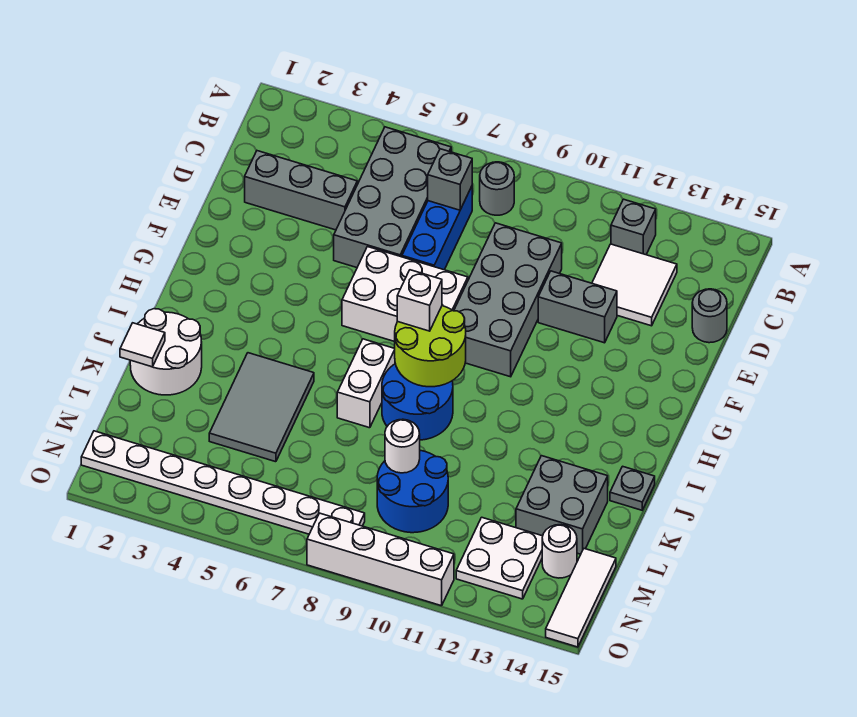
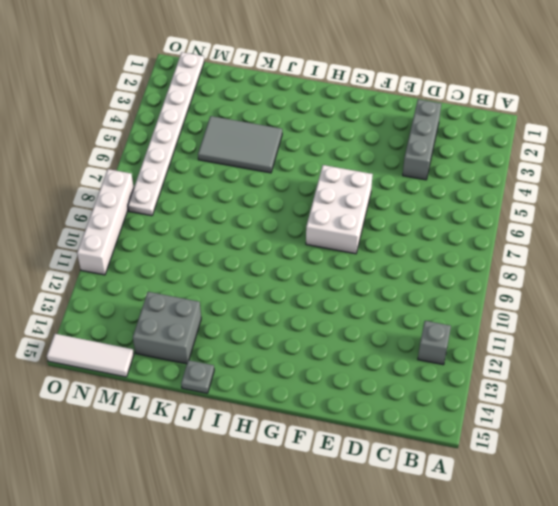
none -> grey brick B5:E6 level 1
none -> grey round brick B8 level 1
none -> blue brick C7:E7 level 1

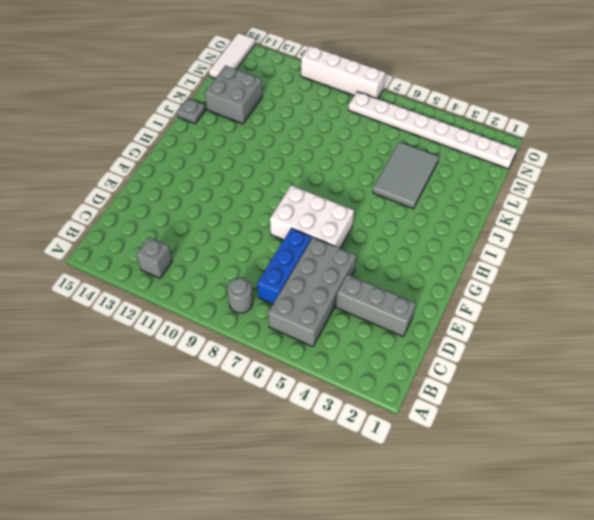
none -> white tile C12:D13 level 1
none -> grey brick D9:G10 level 1
none -> grey round brick D15 level 1

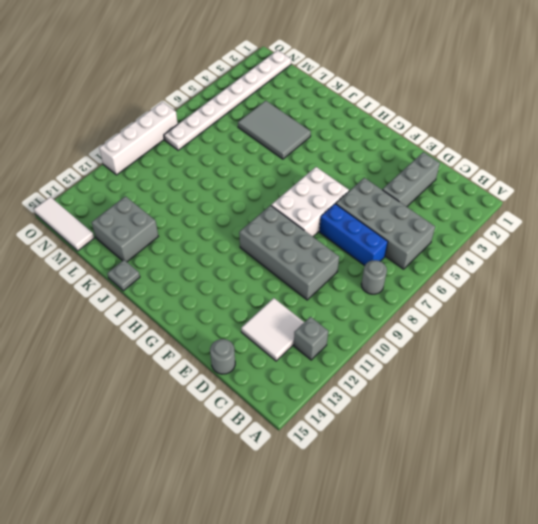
none -> grey brick E11:E12 level 1
none -> white brick I7:J7 level 1
none -> blue round brick I8:J9 level 1

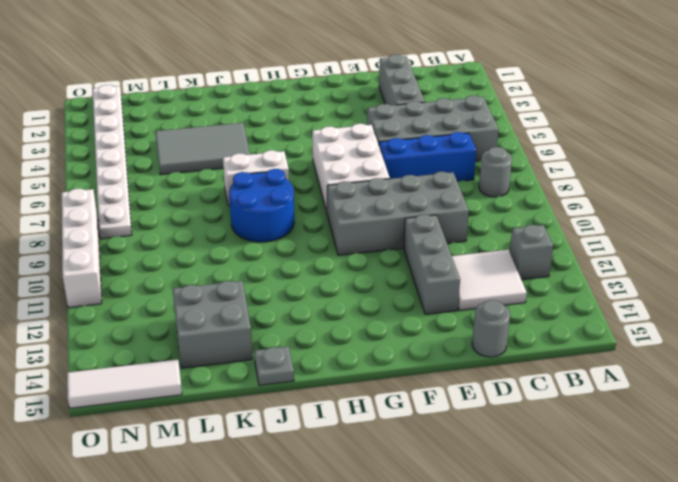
grey brick E11:E13 level 1 -> grey brick E11:E12 level 1
none -> white round brick J1:K2 level 1
none -> blue round brick L9:M10 level 1
none -> white plate M12:N13 level 1

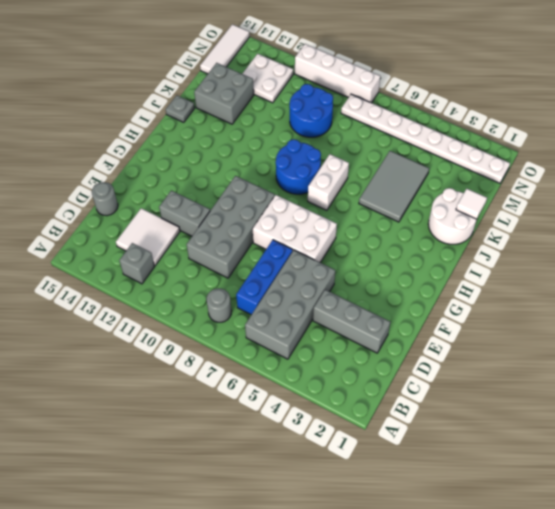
none -> white round brick M14 level 1
none -> grey brick C7 level 2
none -> lime round brick H8:I9 level 2

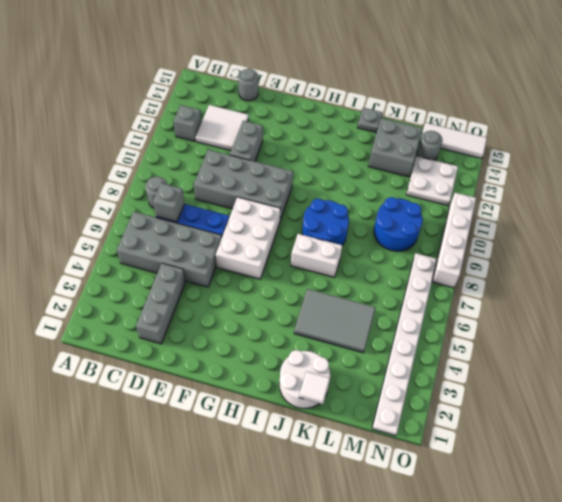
grey round brick M14 level 1 -> white round brick M14 level 1
none -> lime round brick H8:I9 level 2
none -> white round brick L9 level 2
none -> white brick H8 level 3

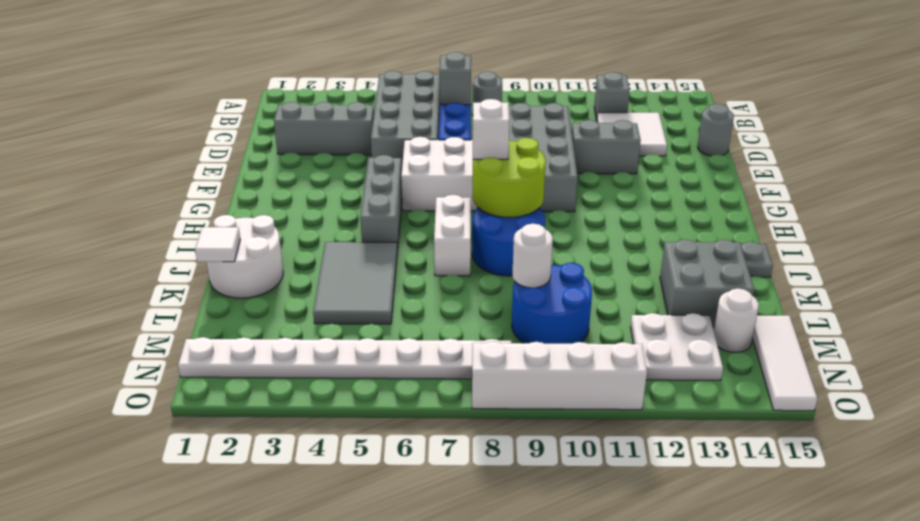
grey brick G5:I5 level 1 -> none

